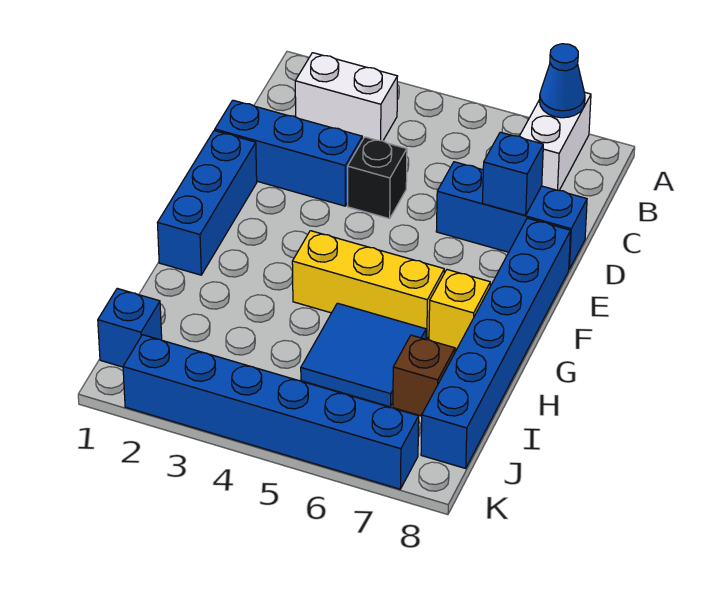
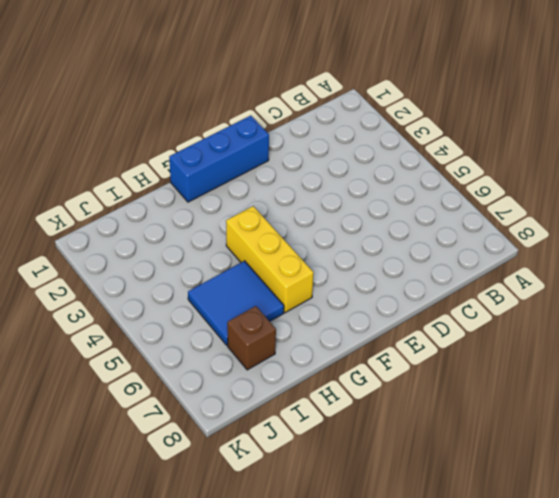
none -> white brick A7:B7 level 1
none -> white brick B2:B3 level 1
none -> blue brick D1:D3 level 1

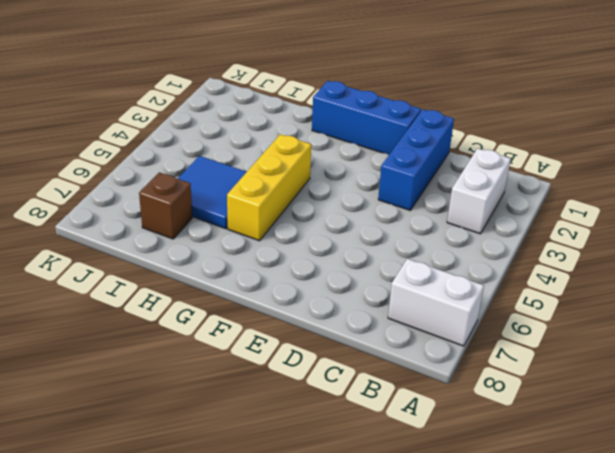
none -> black brick D4 level 1
none -> blue brick D6:D8 level 1
none -> blue brick E8:J8 level 1

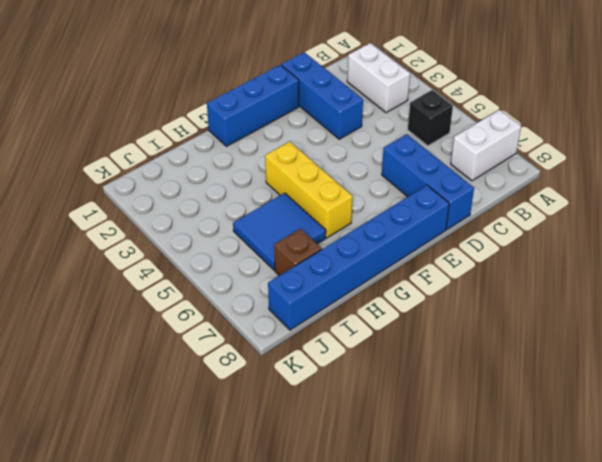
black brick B5 level 1 -> black brick D4 level 1
none -> yellow brick G7 level 1
none -> blue brick J1 level 1
none -> blue brick K2:K7 level 1

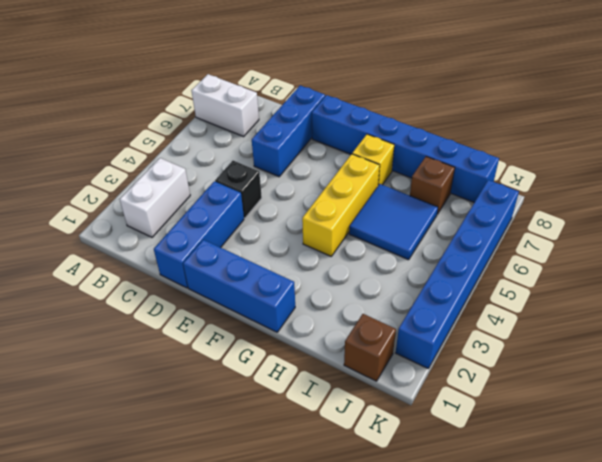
brown brick J1 level 1 -> blue brick J1 level 1
none -> blue cone A7 level 2
none -> blue brick D7 level 2

